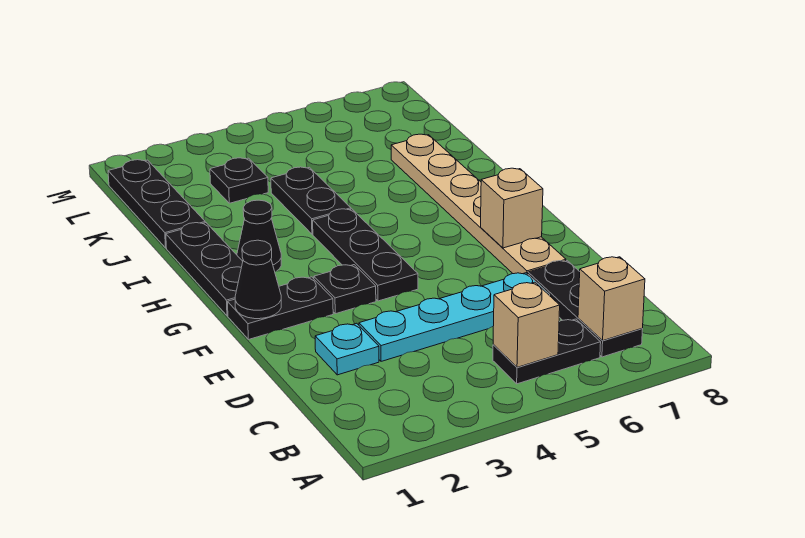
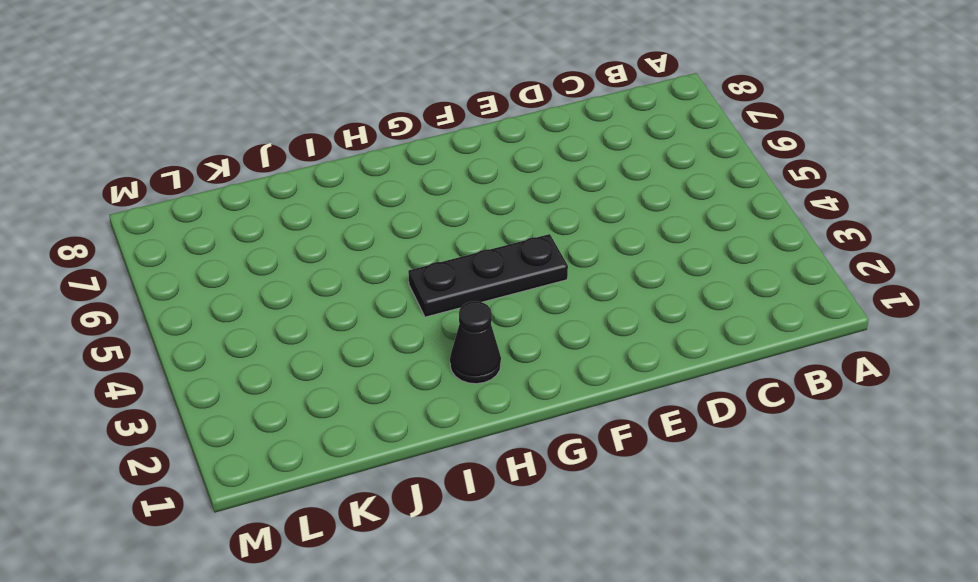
none -> black plate B5:B6 level 1
none -> black plate B7:D7 level 1
none -> cyan plate D2 level 1

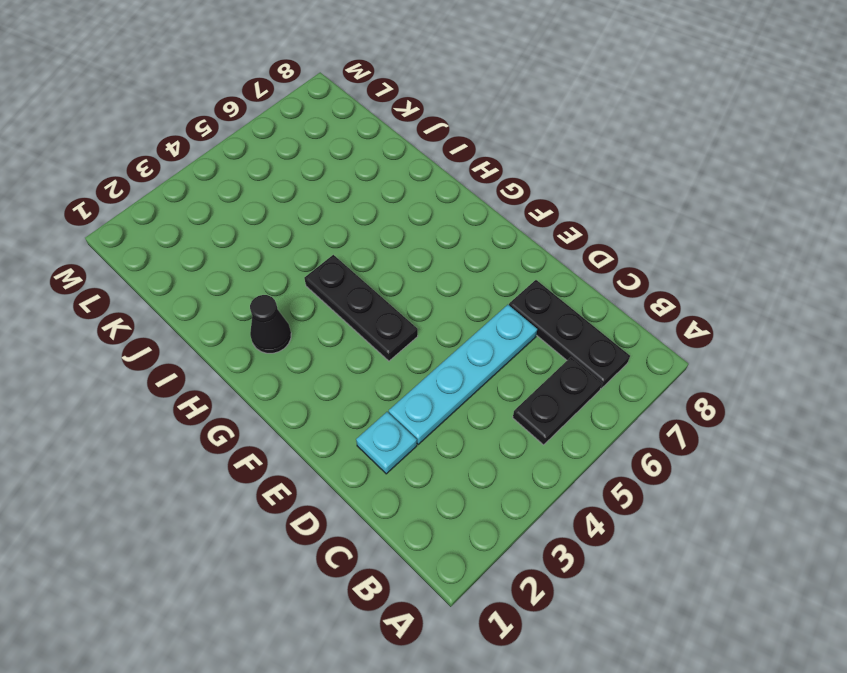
none -> tan plate E7:J7 level 1
none -> black plate F1:F2 level 1
none -> black plate F3 level 1

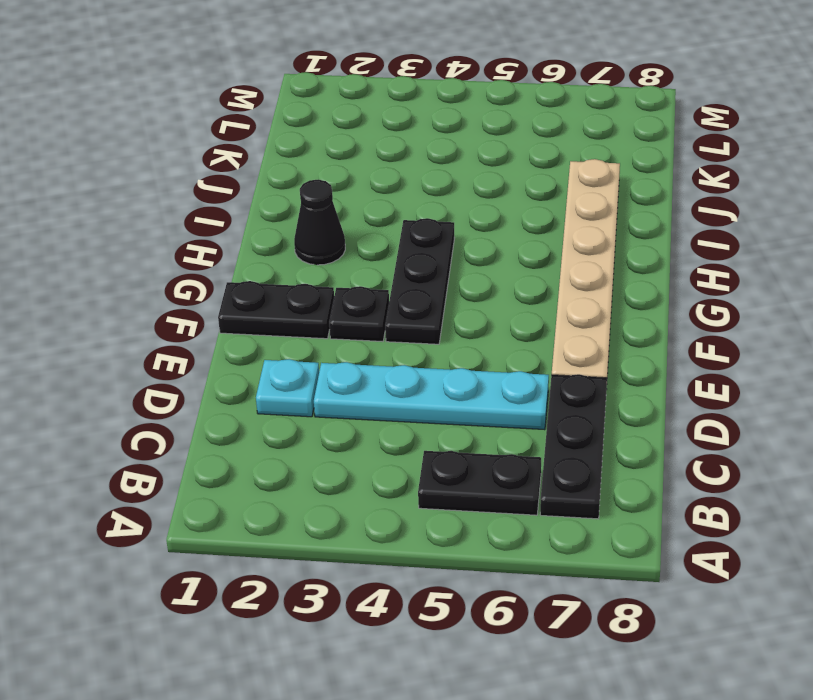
none -> black plate G1:I1 level 1
none -> black plate I4:J4 level 1
none -> black plate J1:L1 level 1

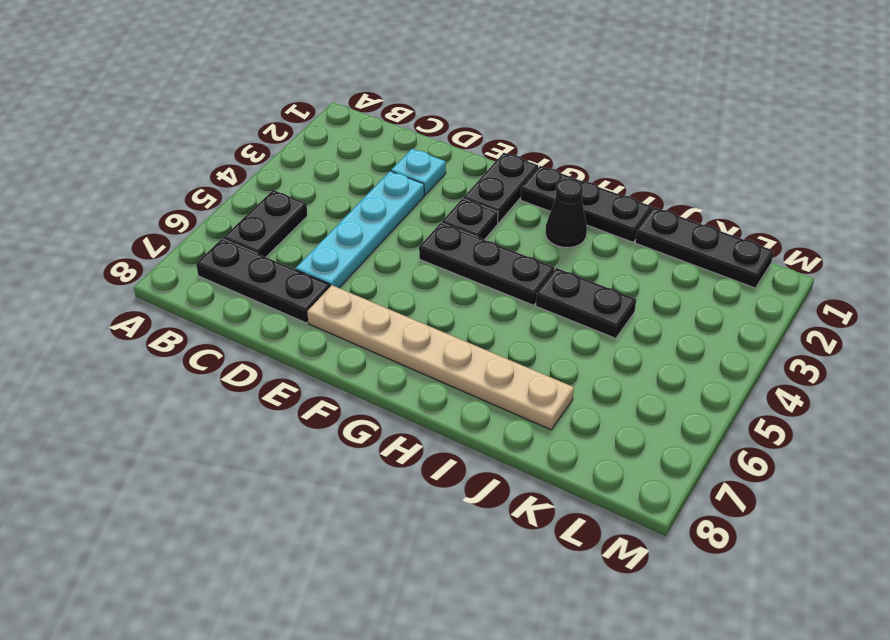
none -> black plate K3 level 1
none -> tan brick B5 level 2
none -> tan brick B7 level 2

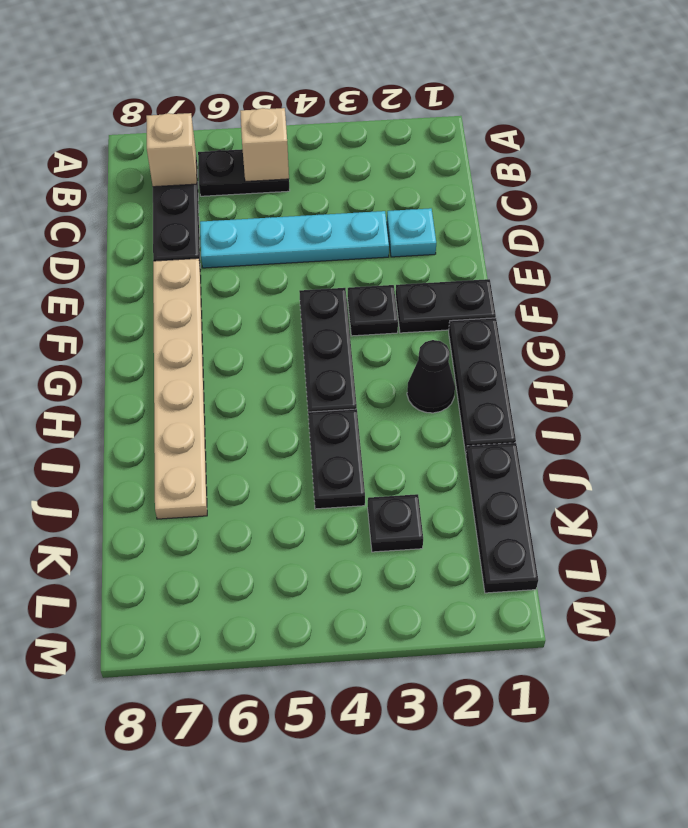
none -> black cone F1 level 2
none -> tan brick F7 level 2

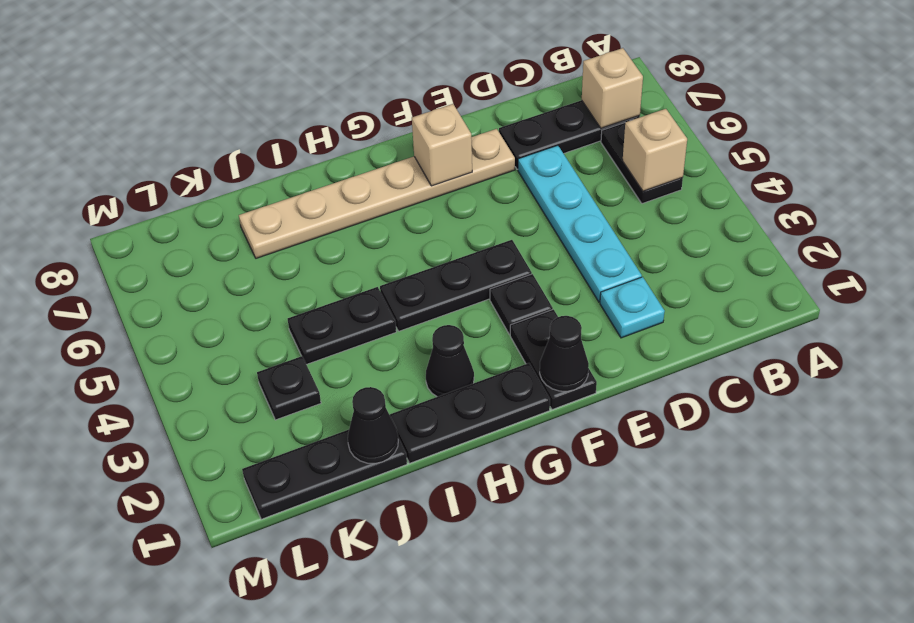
black cone J1 level 2 -> none

